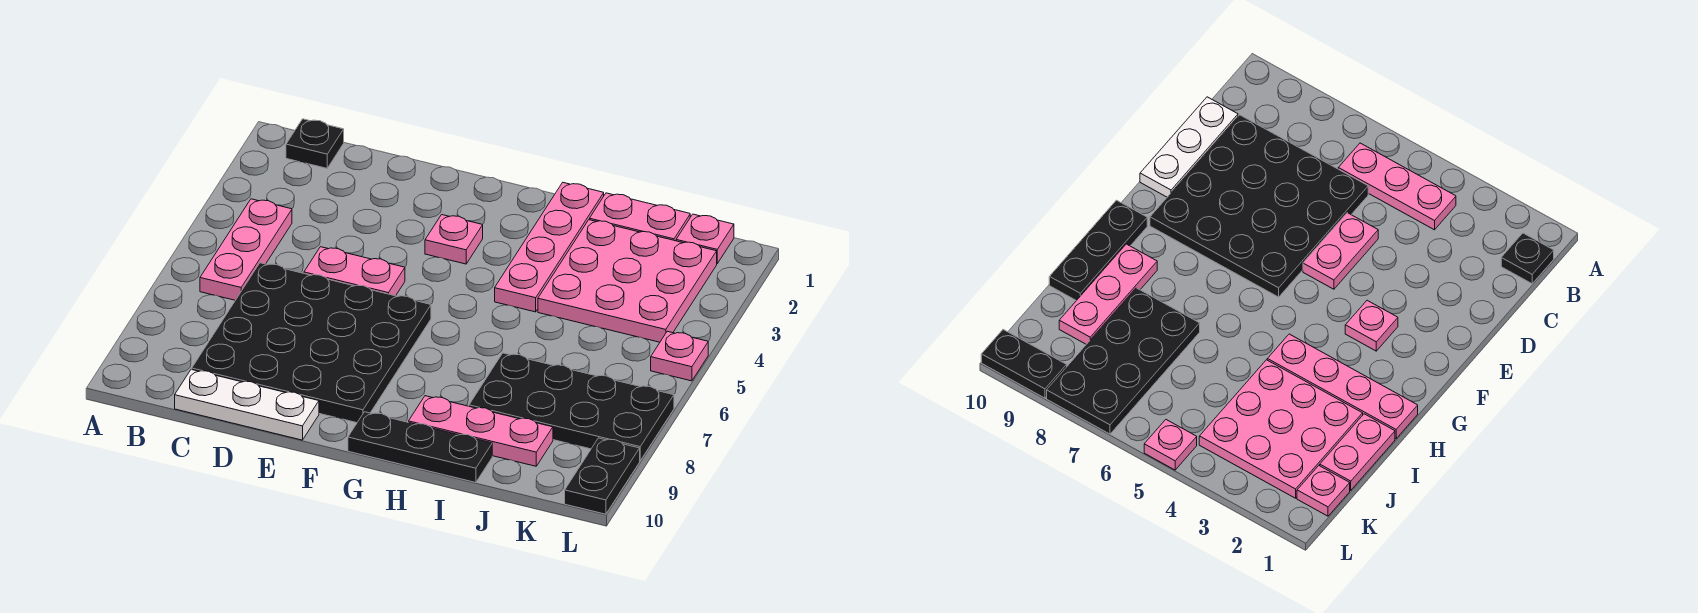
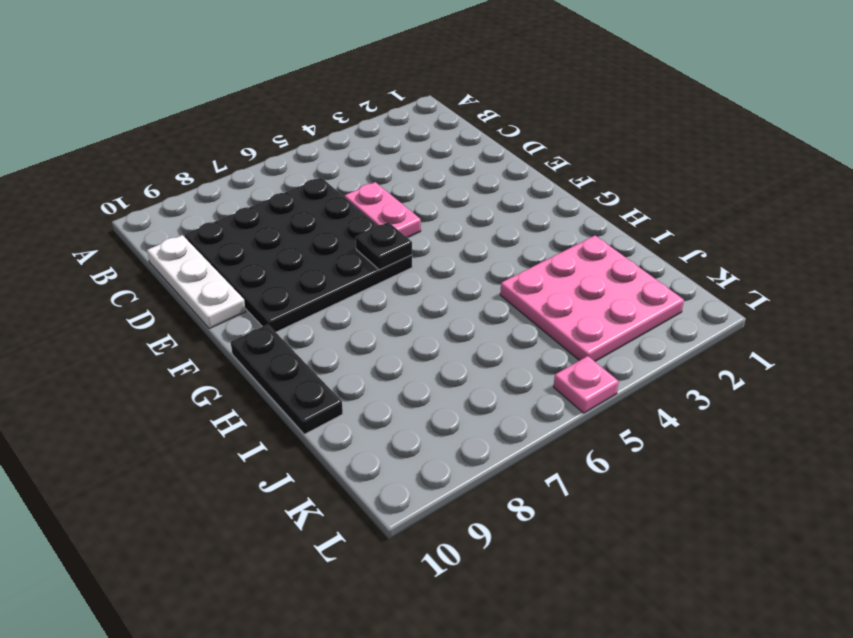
black plate F6 level 2 -> black plate B1 level 1
none -> pink plate B4:B6 level 1
none -> pink plate F3 level 1
none -> pink plate H1:H4 level 1

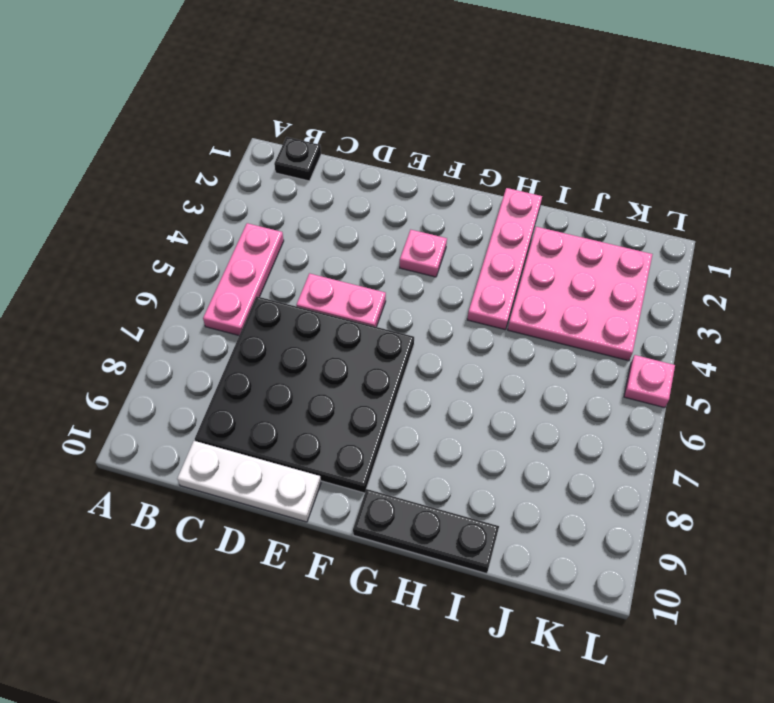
none -> pink plate H9:J9 level 1
none -> pink plate I1:J1 level 1
none -> black plate I7:L8 level 1

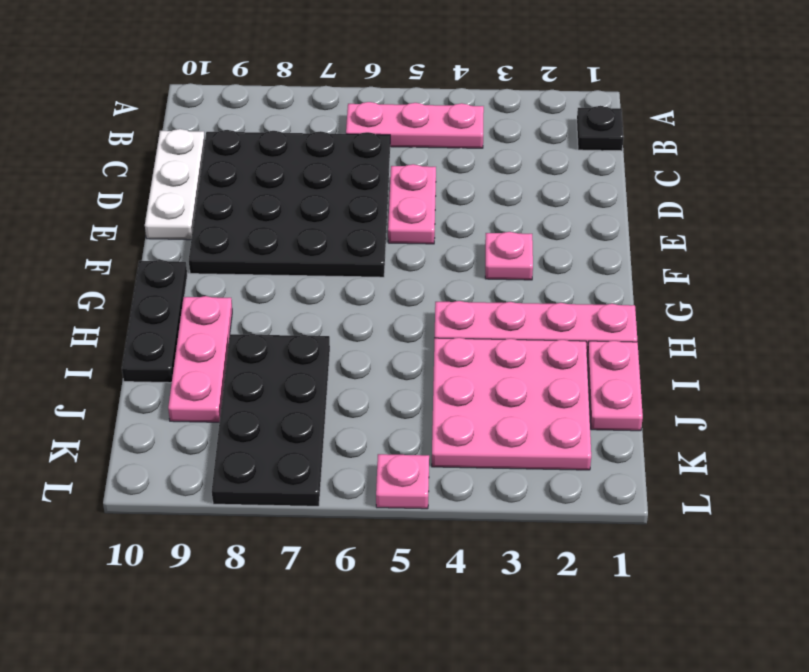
none -> pink plate K1 level 1
none -> black plate L9:L10 level 1

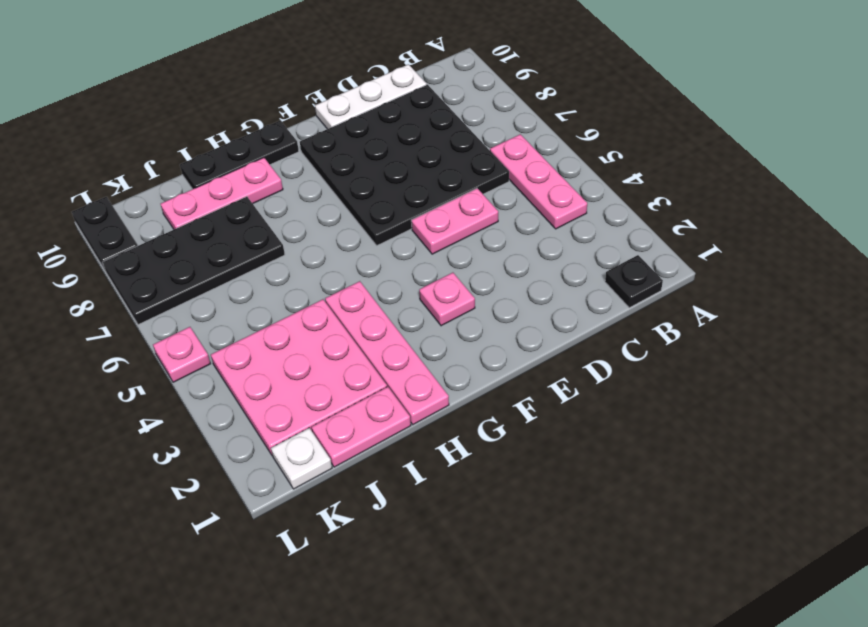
white plate K1 level 1 -> pink plate K1 level 1

